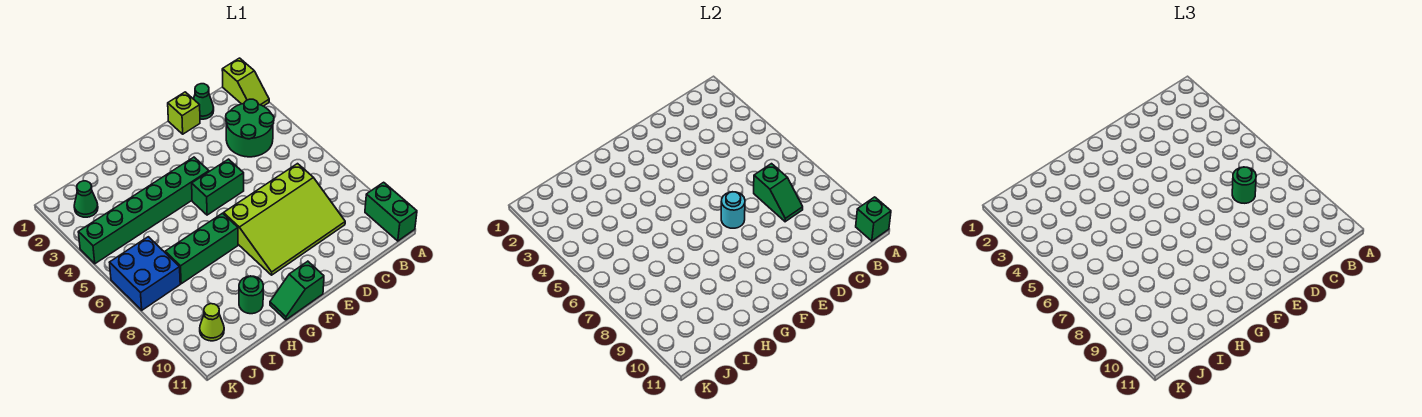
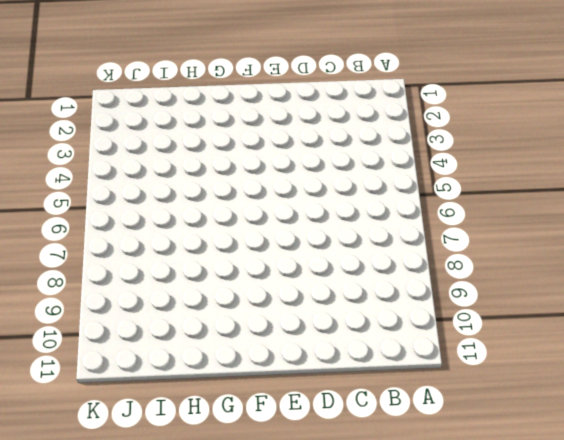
none -> lime slope A1:A2 level 1 top 1
none -> green brick A10:A11 level 1
none -> green round brick B3:C4 level 1

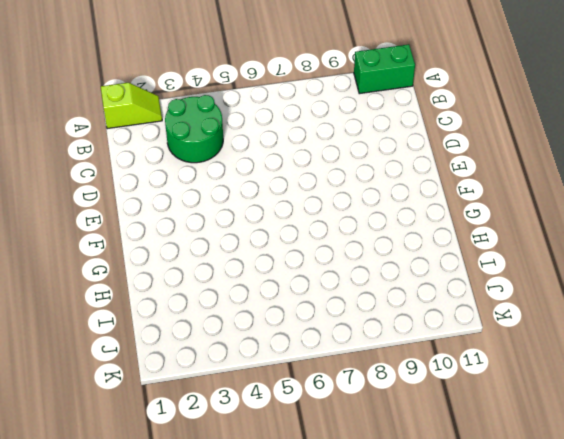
none -> green cone C1 level 1
none -> lime slope C7:F9 level 1 top 7
none -> lime brick D1 level 1

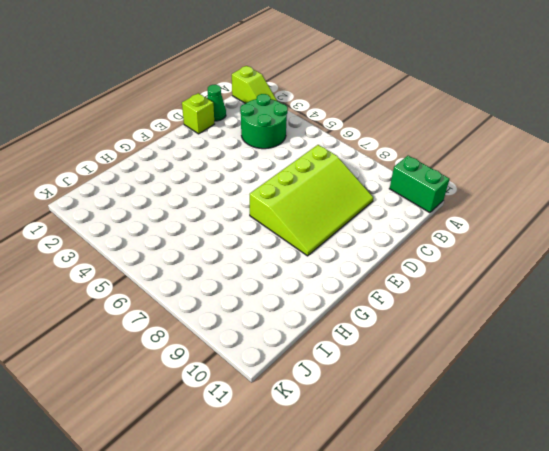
none -> green brick E5:F5 level 1
none -> green brick F4:K4 level 1
none -> green slope F11:G11 level 1 top F

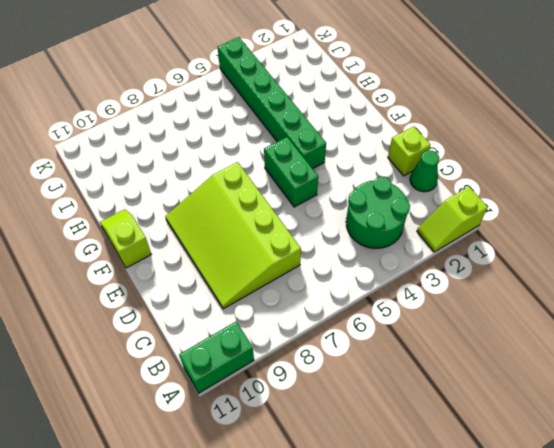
lime slope F11:G11 level 1 top F -> green slope F11:G11 level 1 top F
none -> green brick G7:I7 level 1
none -> green round brick H10 level 1
none -> green cone J2 level 1

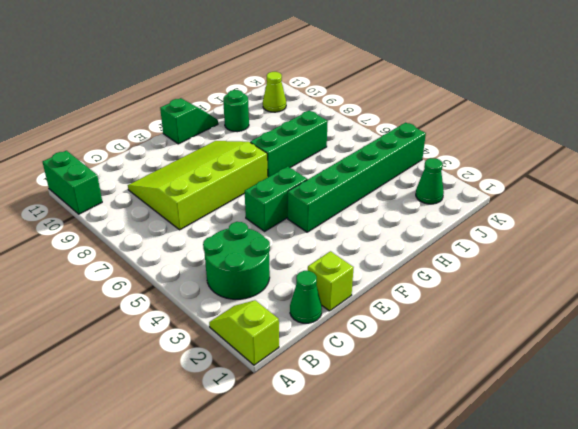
none -> blue brick J6:K7 level 1
none -> green brick A11 level 2
none -> green slope C7:C8 level 2 top 7

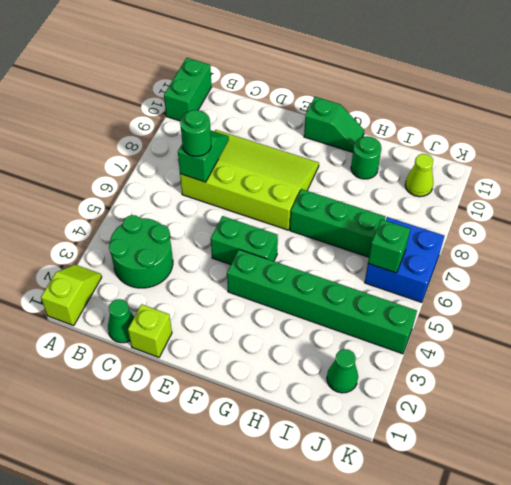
green brick J6 level 2 -> green brick A11 level 2
none -> cyan round brick E7 level 2

